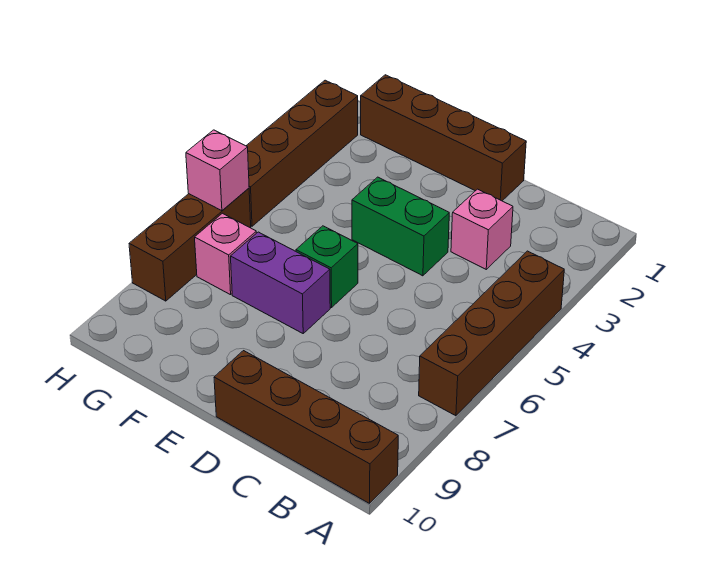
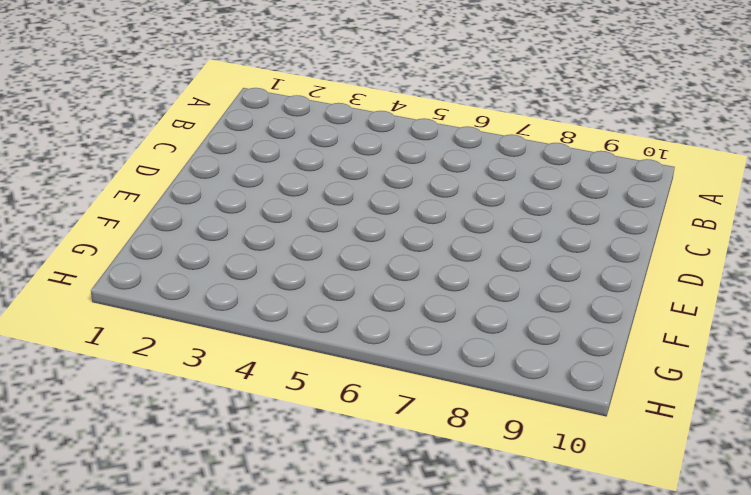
none -> brown brick A4:A7 level 1
none -> brown brick A10:D10 level 1

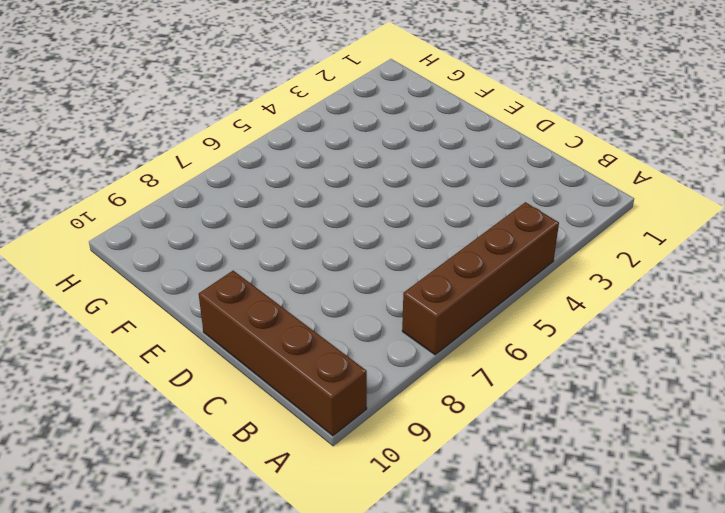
none -> pink brick C3 level 1
none -> brown brick D1:G1 level 1

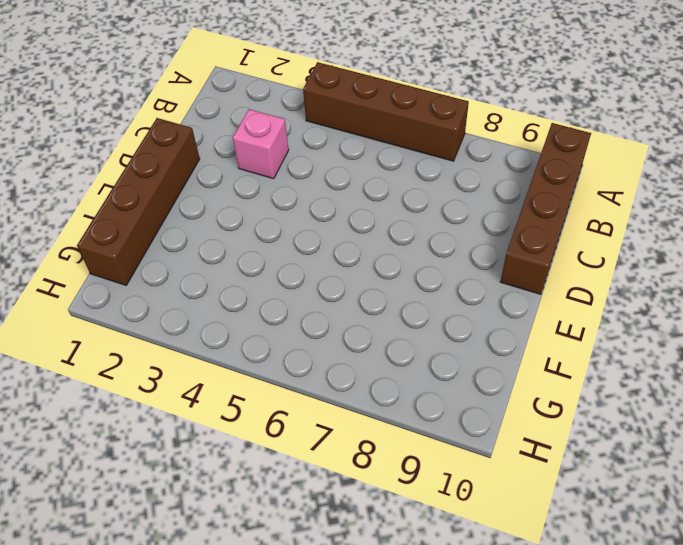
none -> green brick D4:E4 level 1
none -> green brick E6 level 1

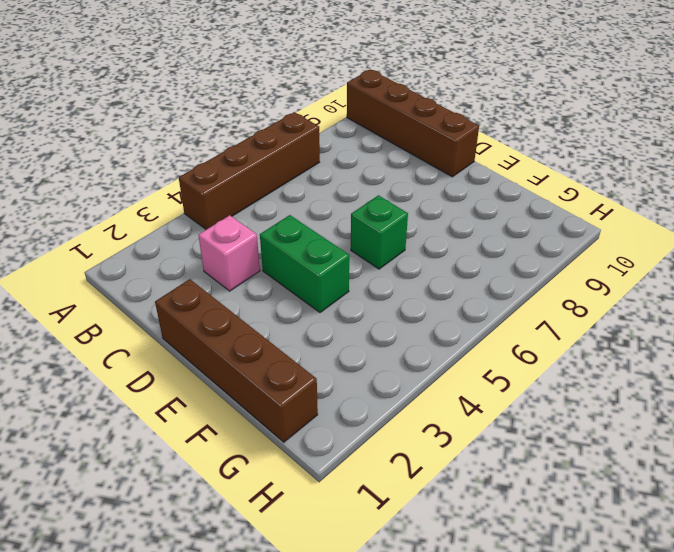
none -> purple brick E7:F7 level 1
none -> pink brick G7 level 1

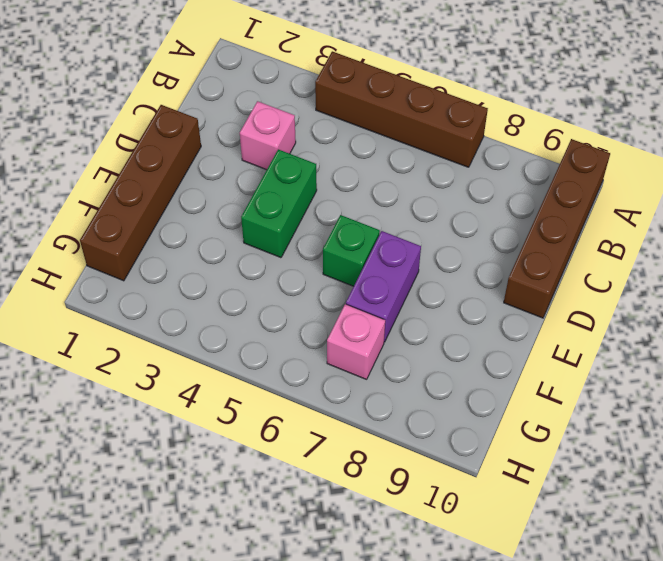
none -> brown brick H2:H5 level 1
none -> brown brick H6:H8 level 1

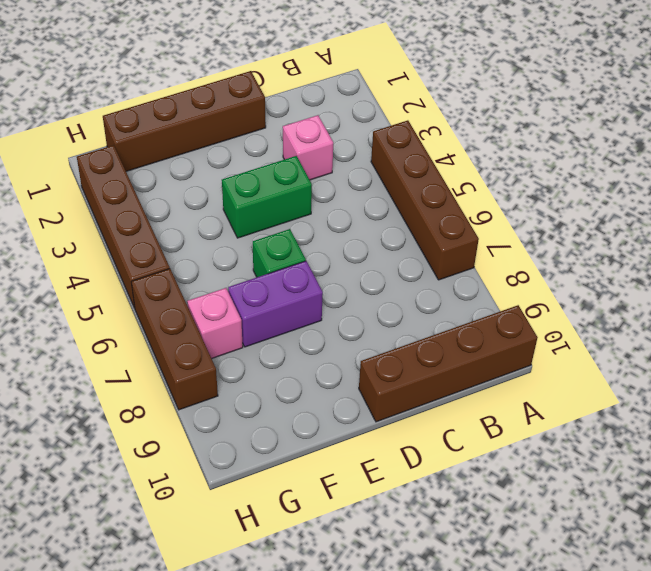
none -> pink brick H6 level 2

